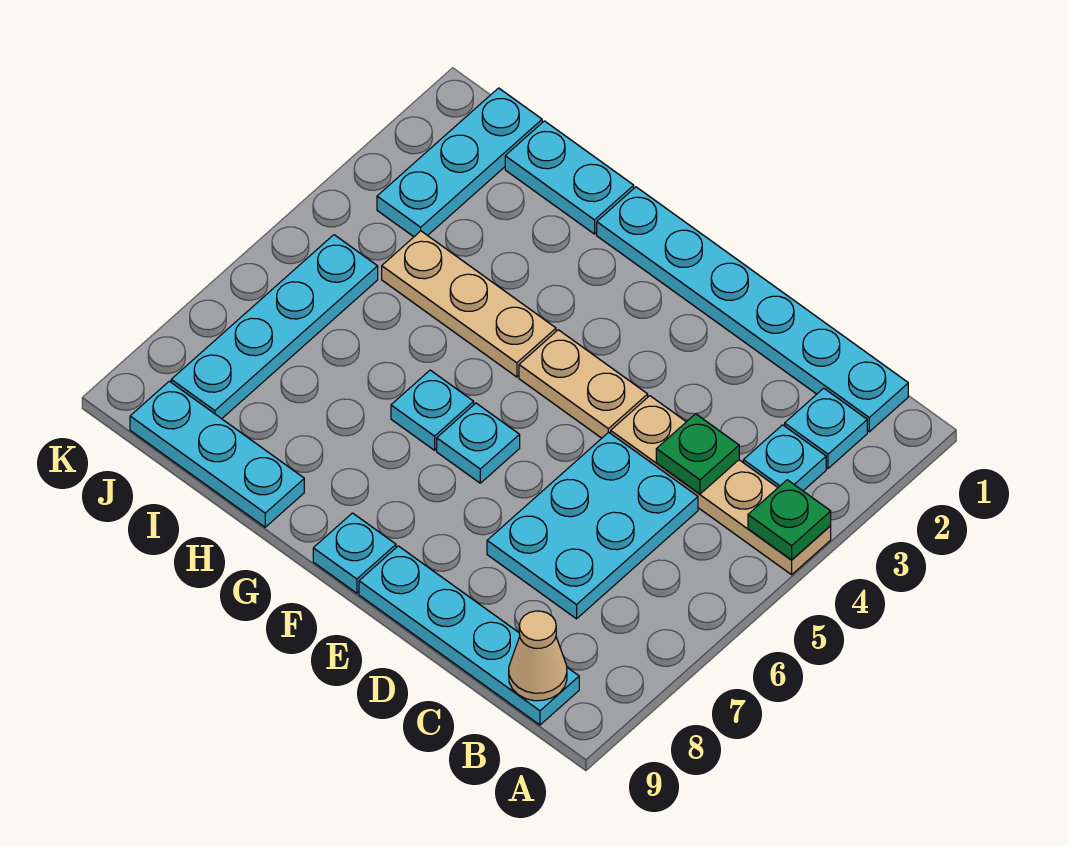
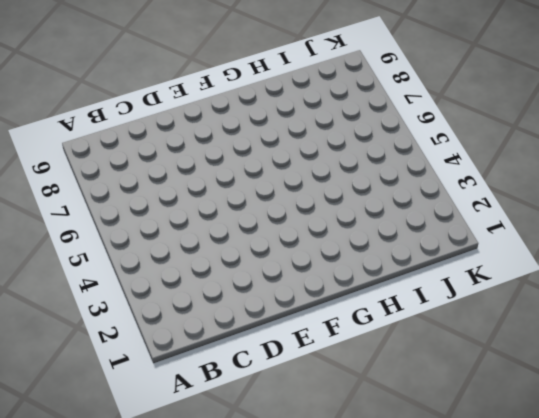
none -> tan plate A4:D4 level 1
none -> cyan plate B1:G1 level 1
none -> cyan plate B2 level 1

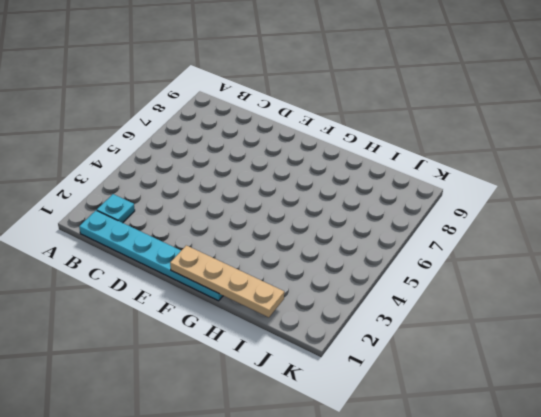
tan plate F1:I1 level 2 -> tan plate A4:D4 level 1
none -> cyan plate B3 level 1
none -> cyan plate B9:E9 level 1
none -> cyan plate C5:D7 level 1

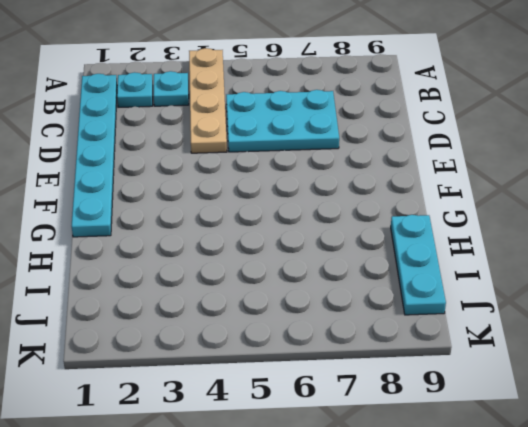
none -> cyan plate B9:E9 level 1
none -> tan plate E4:F4 level 1
none -> cyan plate F6 level 1

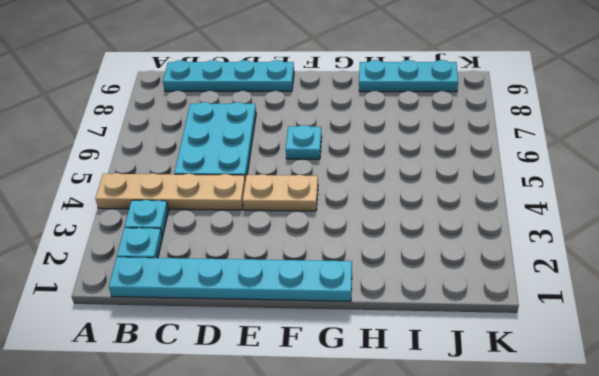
none -> cyan plate F9 level 1
none -> tan plate G4:I4 level 1
none -> cyan plate G6 level 1

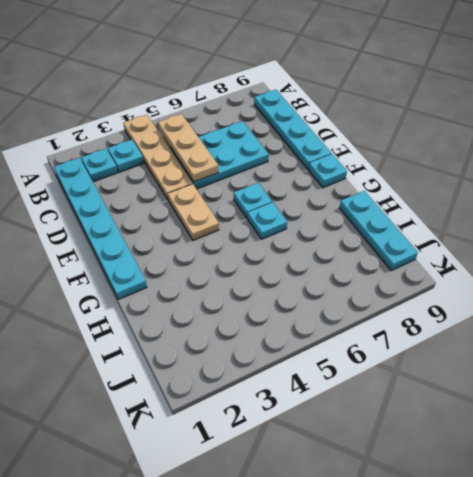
tan plate B5:D5 level 2 -> tan plate G4:I4 level 1
none -> cyan plate H1:I1 level 1
none -> cyan plate J1:J3 level 1
none -> cyan plate J5:J8 level 1

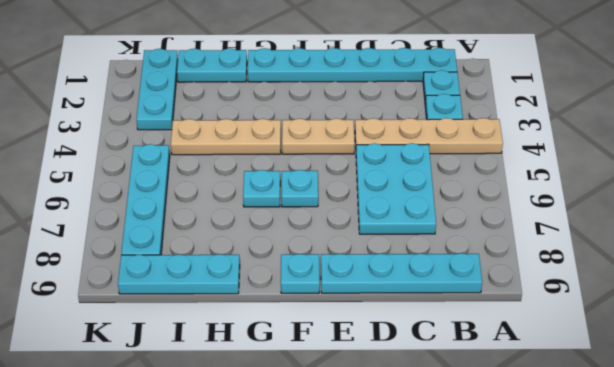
none -> green plate A4 level 2
none -> tan cone B9 level 2
none -> green plate C4 level 2

